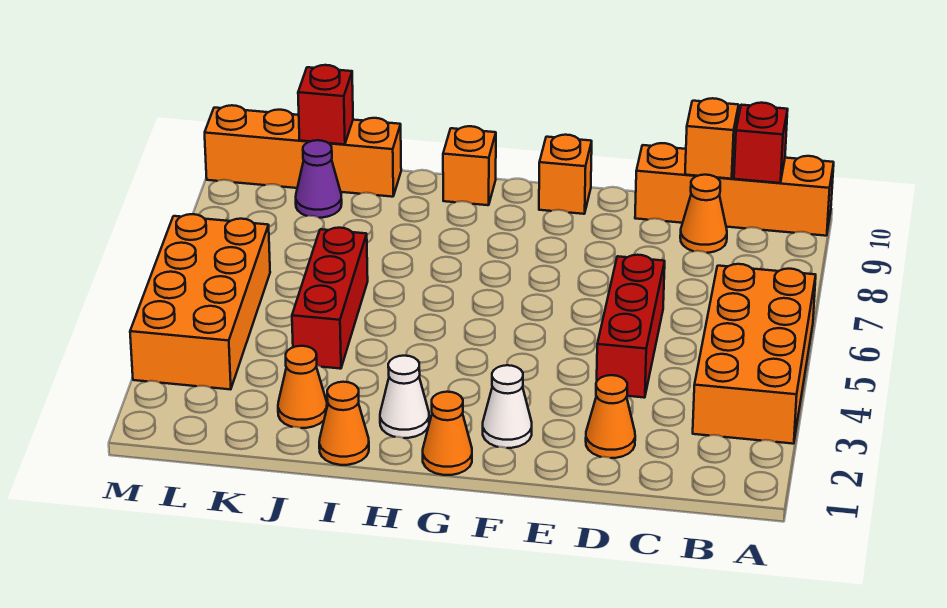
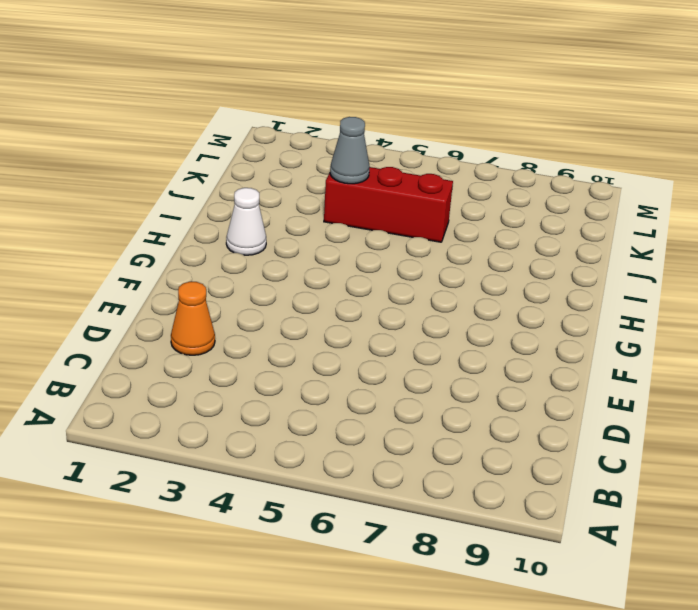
grey cone J4 level 2 -> none
none -> orange brick A3:B6 level 1
none -> orange brick A10:D10 level 1
none -> orange cone C9 level 1

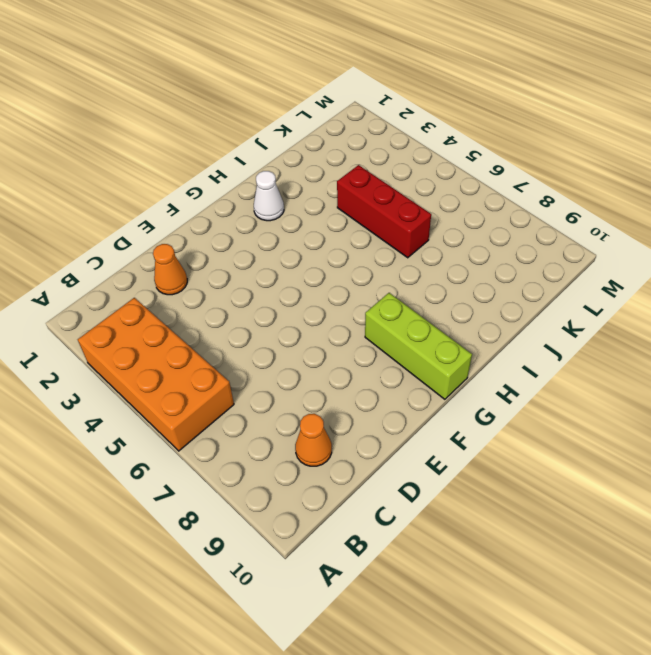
lime brick G8:G10 level 1 -> none
none -> orange brick A10:D10 level 1
none -> red brick D4:D6 level 1
none -> white cone F2 level 1

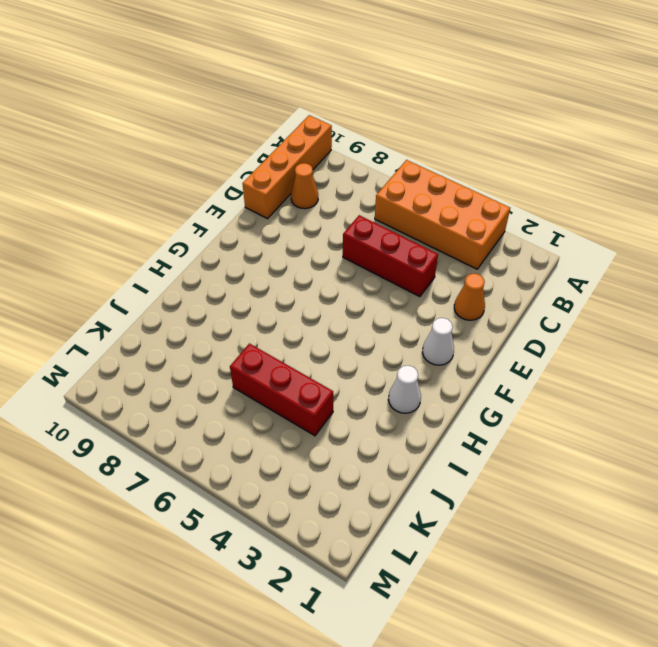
none -> orange brick F10 level 1
none -> orange cone G1 level 1
none -> orange brick H10 level 1

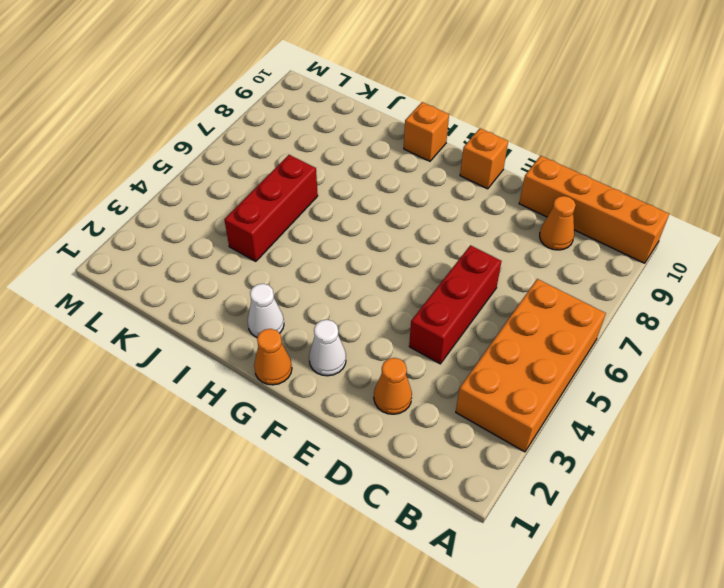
none -> orange cone I1 level 1
none -> orange cone J2 level 1
none -> orange brick J10:M10 level 1

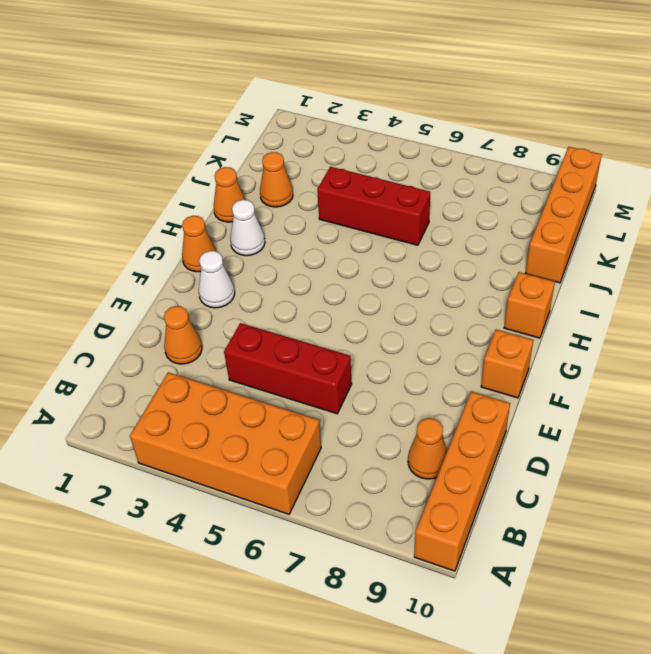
none -> purple cone K9 level 1
none -> orange brick L3:M6 level 1
none -> red brick B10 level 2

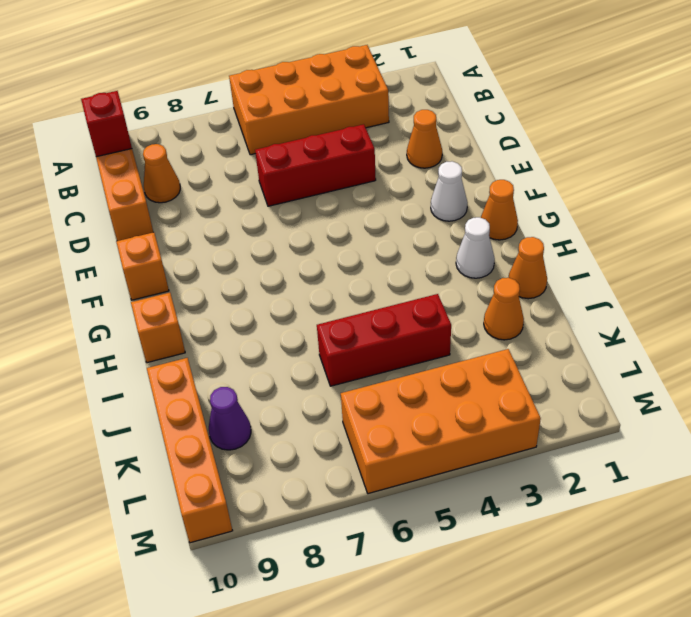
none -> orange brick C10 level 2
none -> red brick K10 level 2

